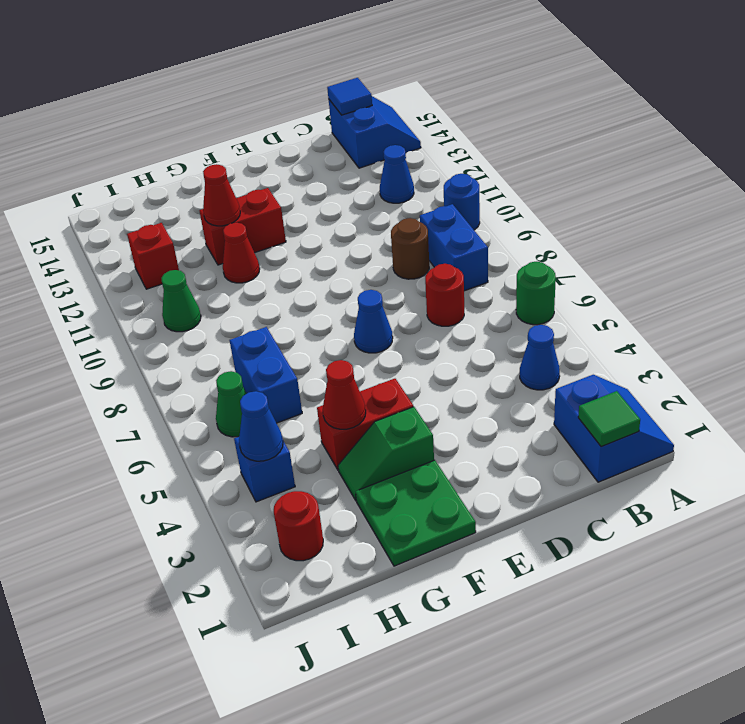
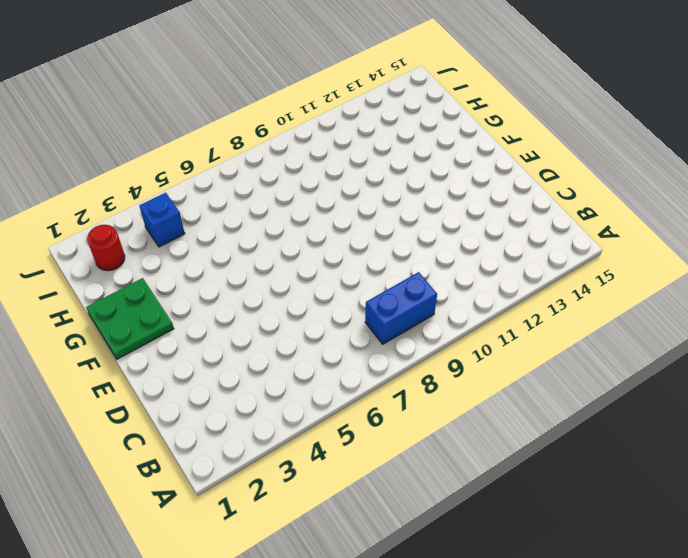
none -> blue slope A1:B2 level 1 top B
none -> green round brick A6 level 1
none -> blue round brick A10 level 1

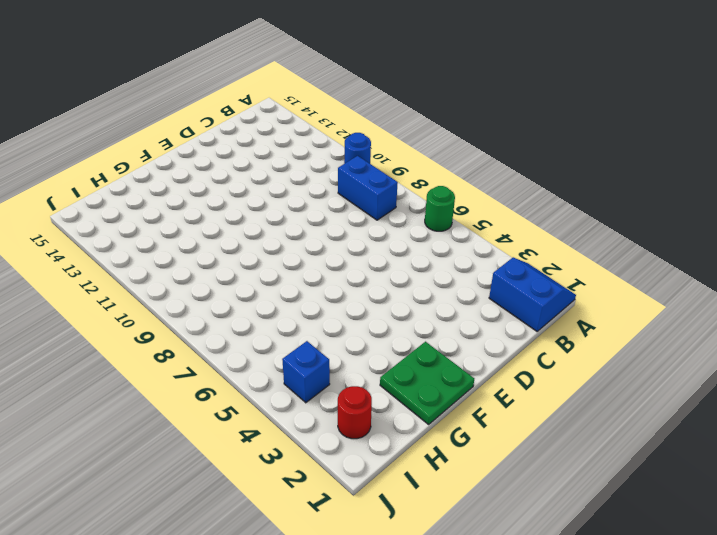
none -> blue slope A14:B15 level 1 top B
none -> blue cone B4 level 1
none -> blue cone B12 level 1

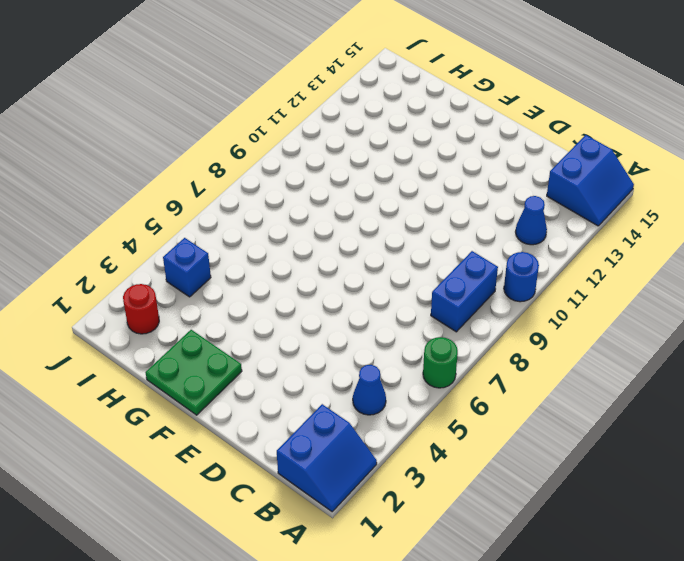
none -> red round brick C7 level 1
none -> brown round brick C9 level 1
none -> blue cone E7 level 1

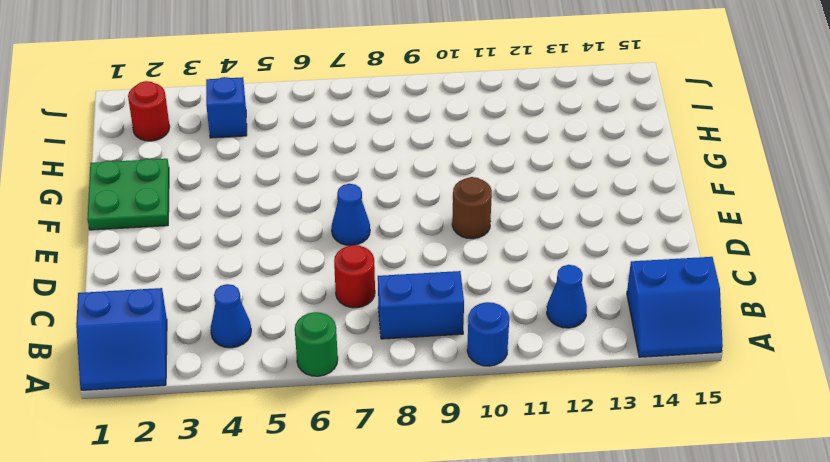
brown round brick E10 level 1 -> brown round brick C9 level 1
none -> green slope F3:G3 level 1 top F
none -> red brick F4:G4 level 1
none -> red brick F12:G12 level 1

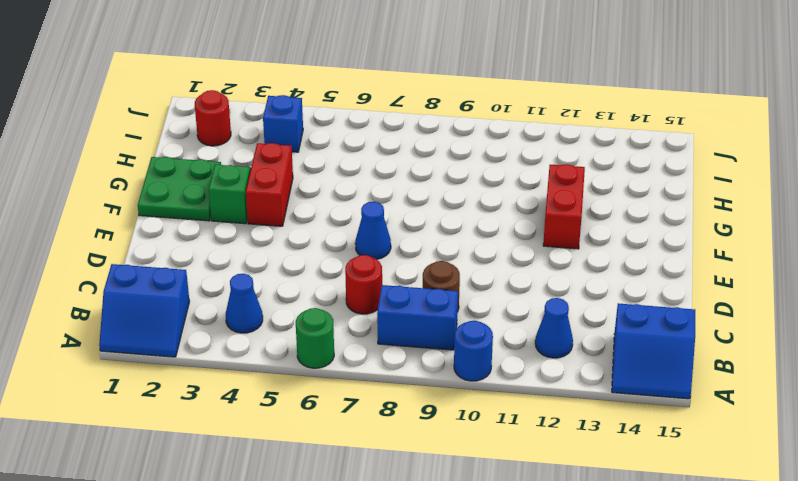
none -> red cone G11 level 1
none -> blue brick H6:H7 level 1
none -> green cone I6 level 1

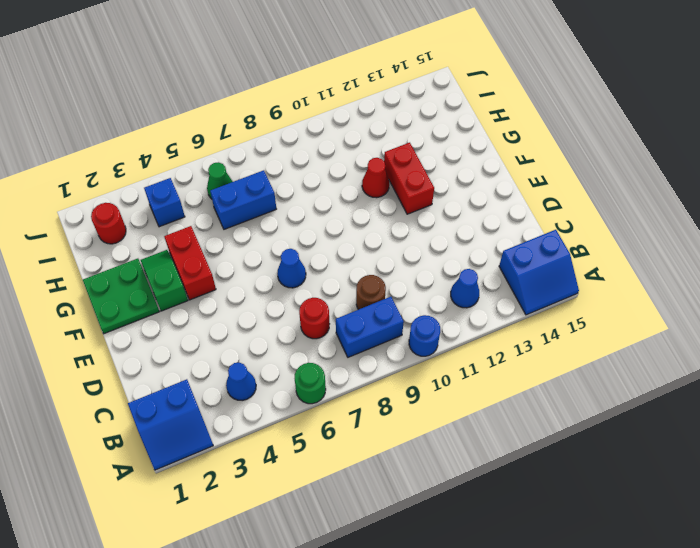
none -> green cone I10 level 1
none -> red brick I12 level 1
none -> green tile B1 level 2

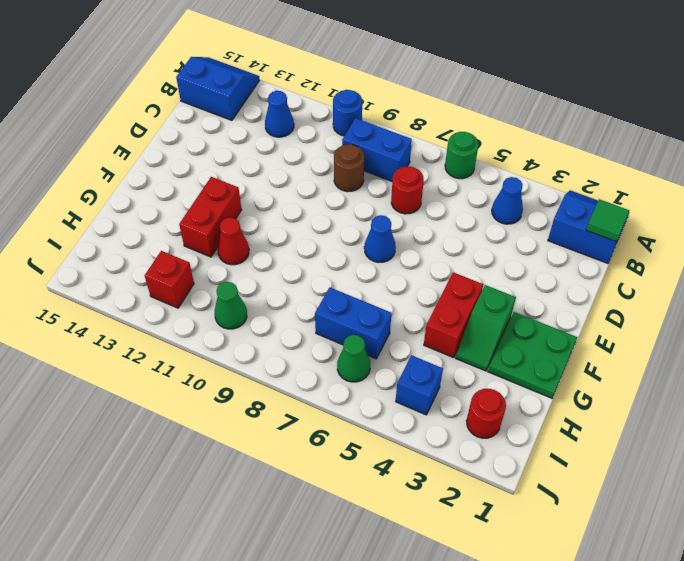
none -> blue tile B15 level 2
none -> red cone G4 level 2
none -> red cone G12 level 2

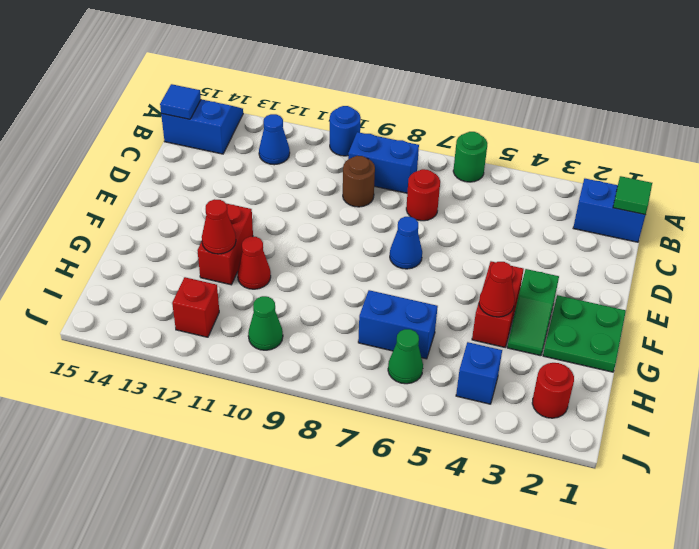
none -> blue cone B4 level 1
none -> blue cone I4 level 2

